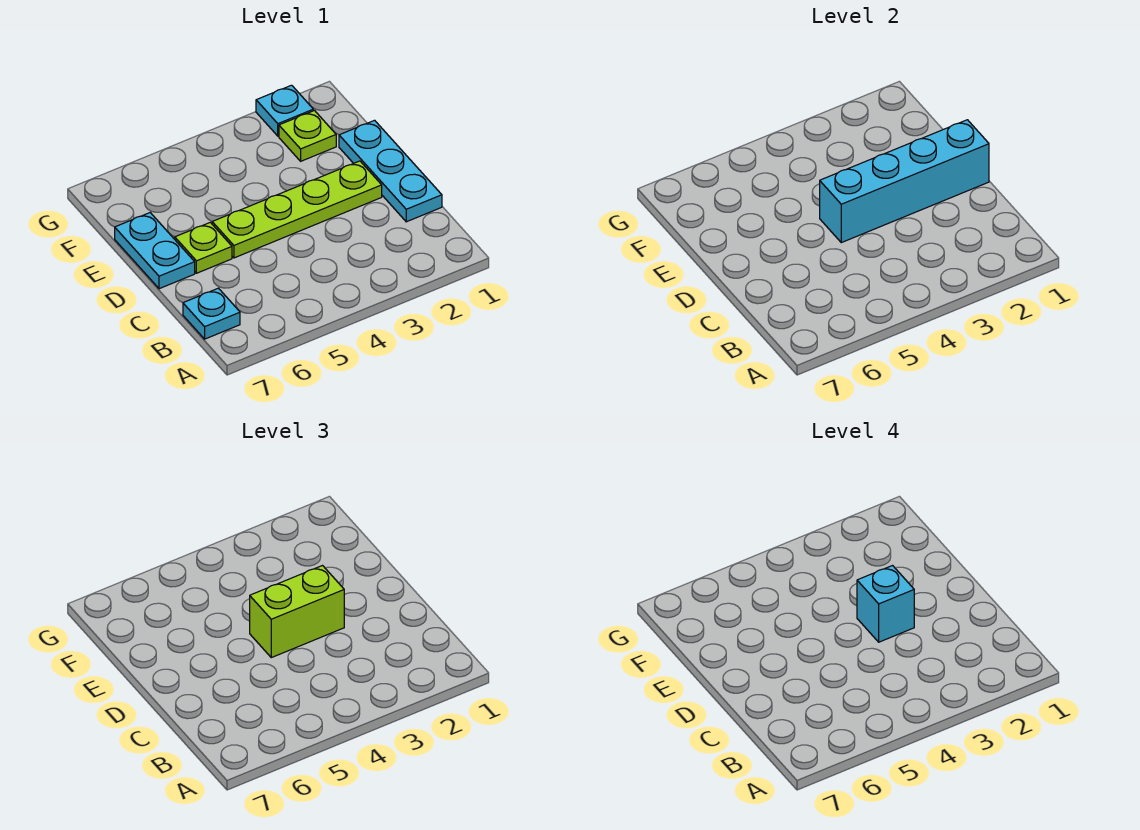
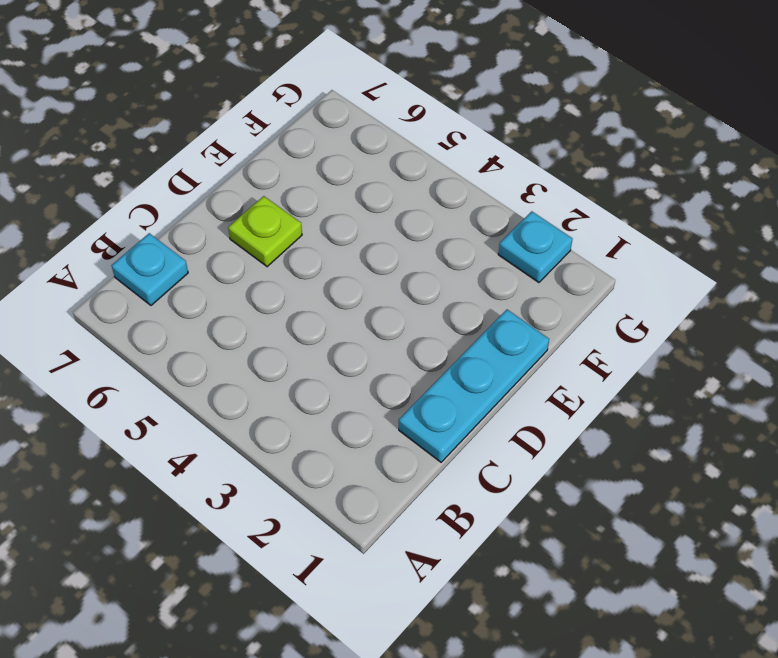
none -> lime plate D2:D5 level 1
none -> cyan plate D7:E7 level 1

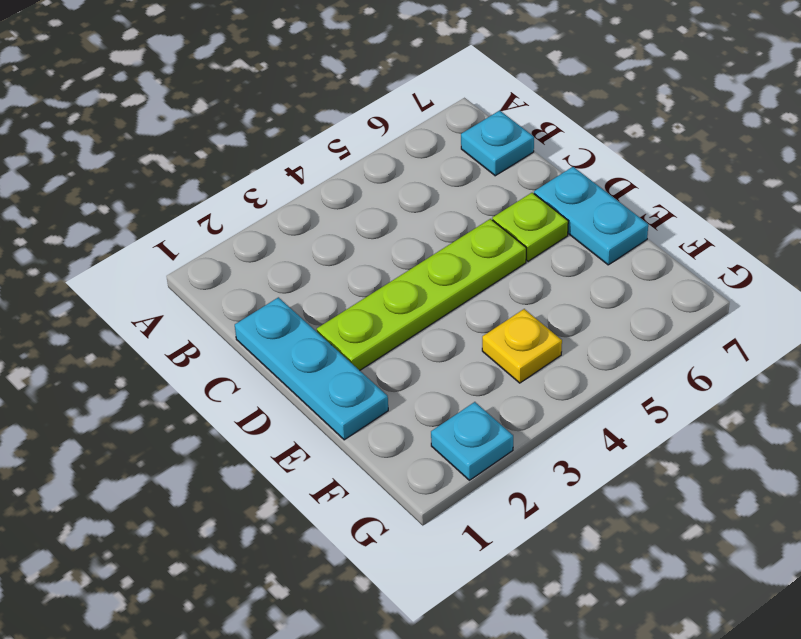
yellow plate F4 level 1 -> none
none -> lime plate F2 level 1
none -> cyan brick D1:D4 level 2

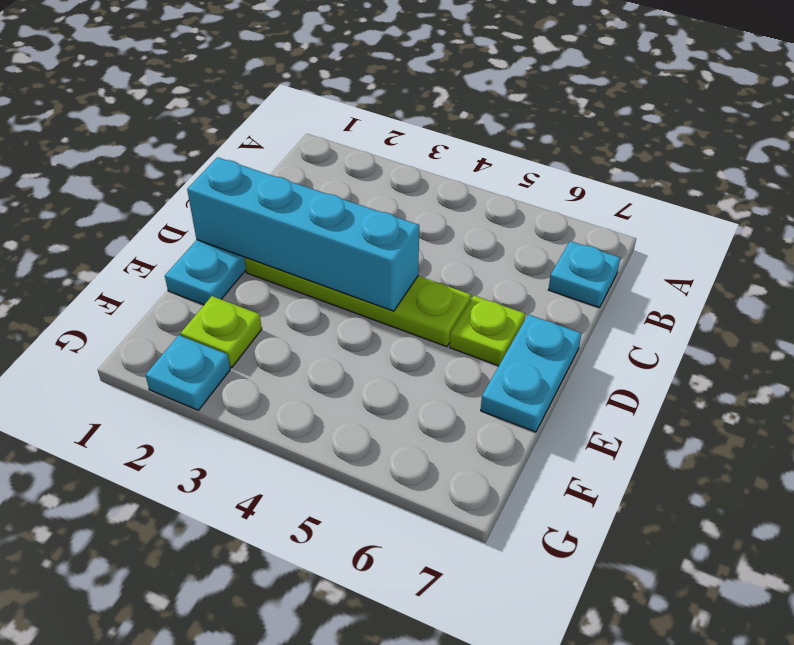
none -> lime brick D3:D4 level 3
none -> cyan brick D3 level 4

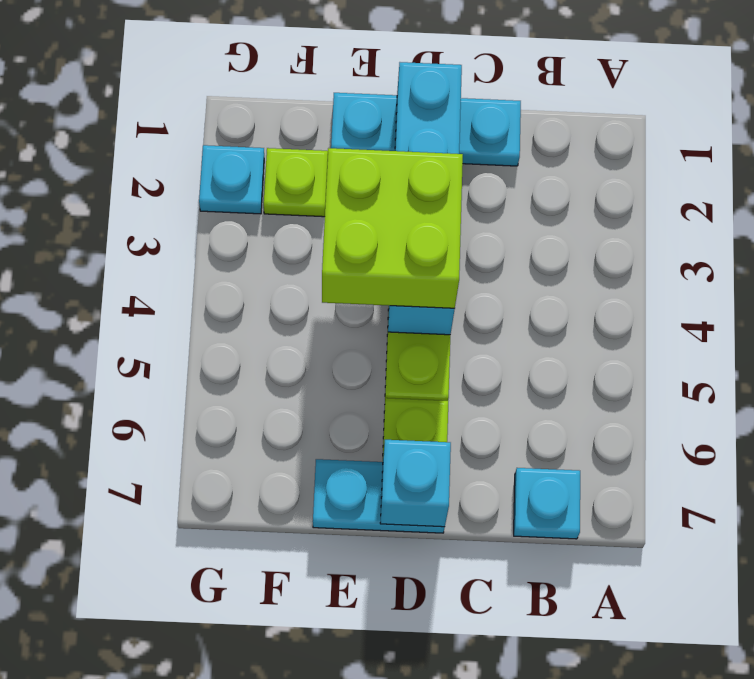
lime brick D3:E4 level 3 -> lime brick D3:D4 level 3
cyan brick D7 level 2 -> cyan brick D3 level 4

